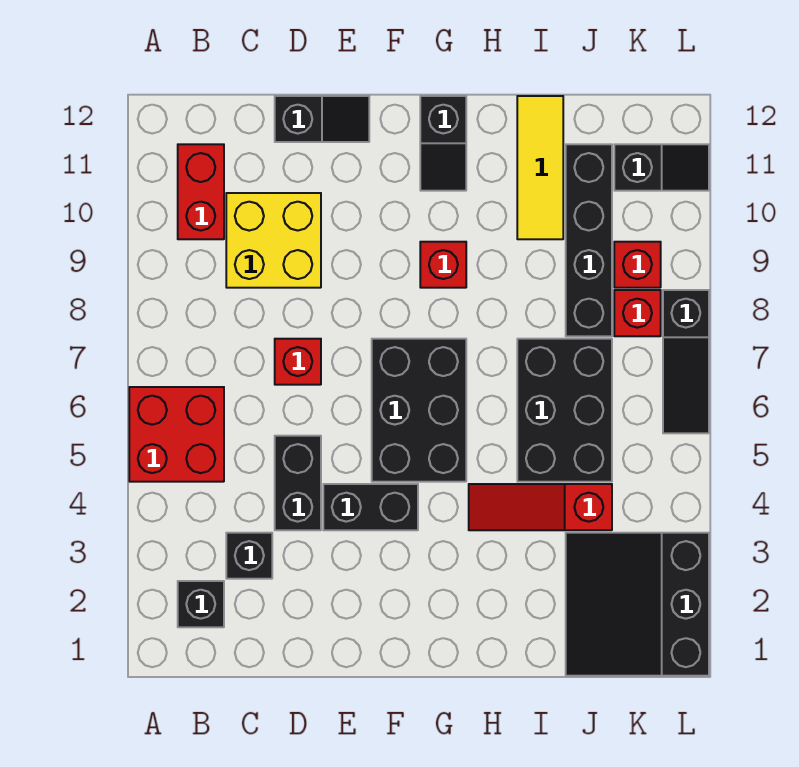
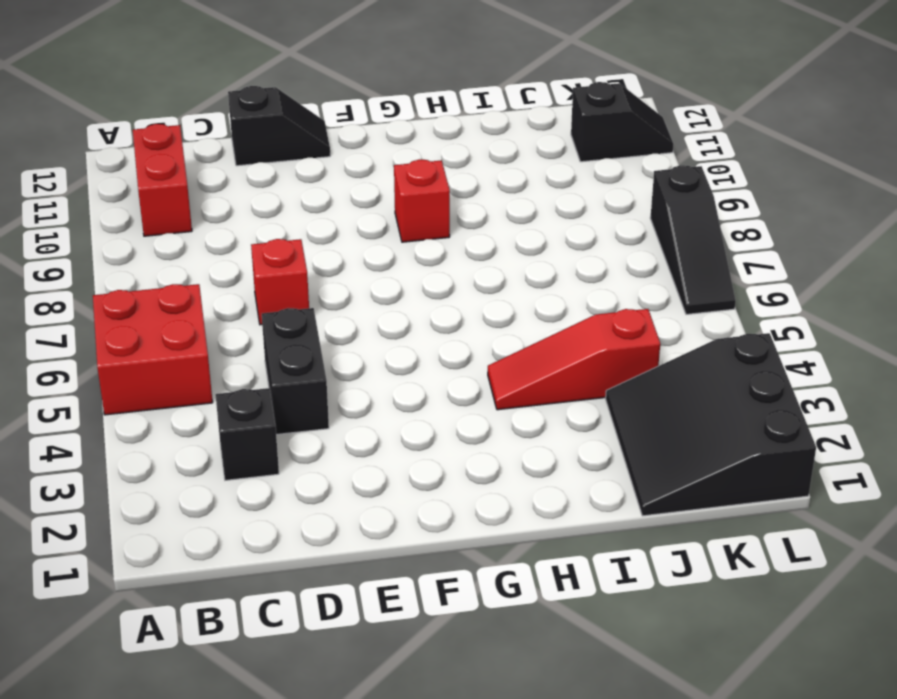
none -> black brick B2 level 1
none -> yellow brick C9:D10 level 1
none -> black brick E4:F4 level 1

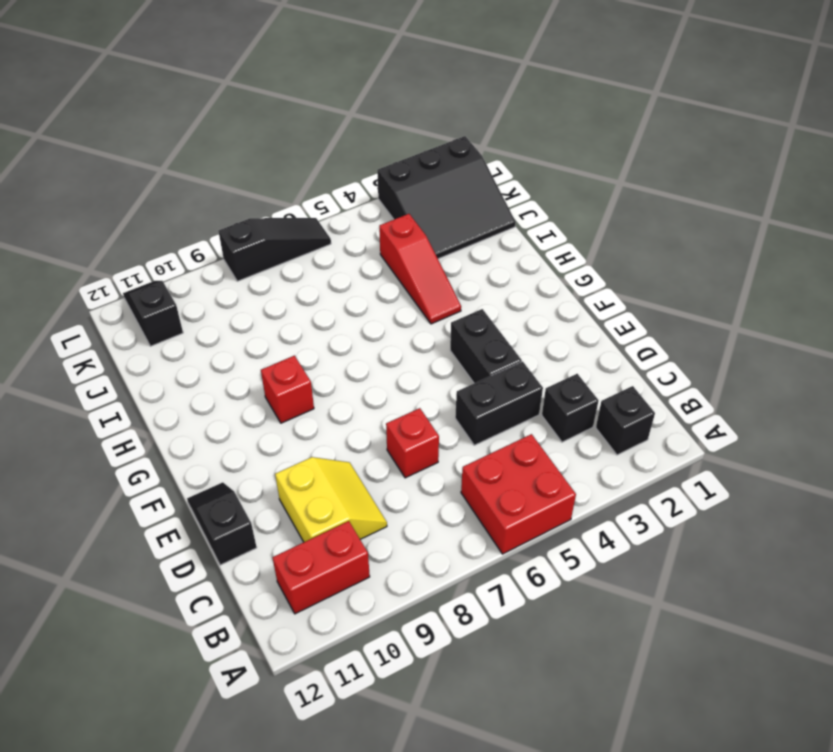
yellow slope C9:D10 level 1 top 10 -> yellow brick C9:D10 level 1
none -> black brick F5:G7 level 1
none -> black slope G11:G12 level 1 top 12
none -> black brick I5:J7 level 1

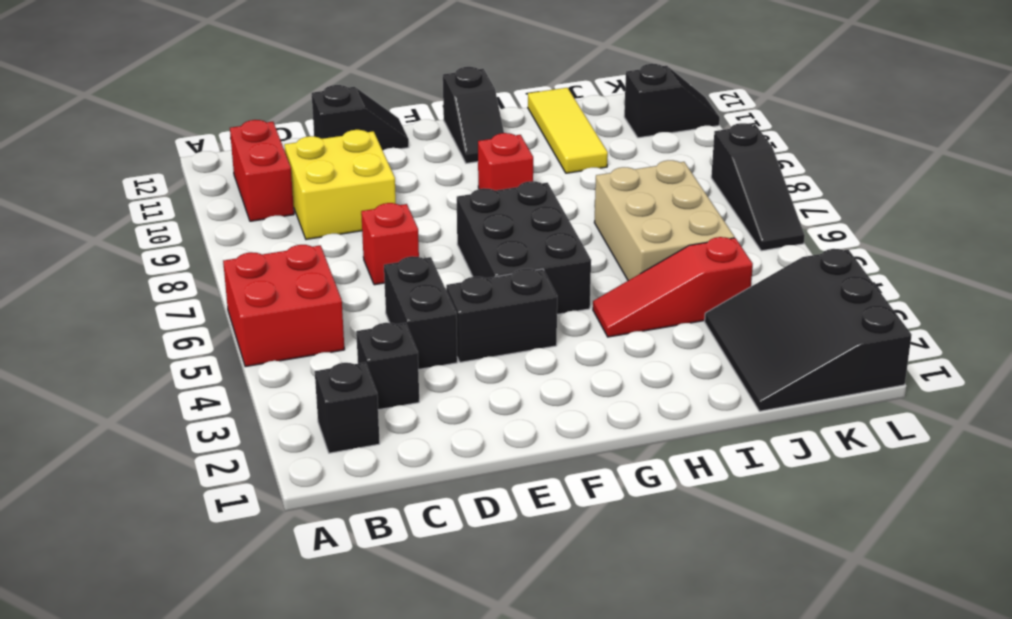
tan brick I5:J7 level 1 -> black brick I5:J7 level 1
none -> black brick J8:J11 level 1
none -> red brick K8 level 1
none -> red brick K9 level 1

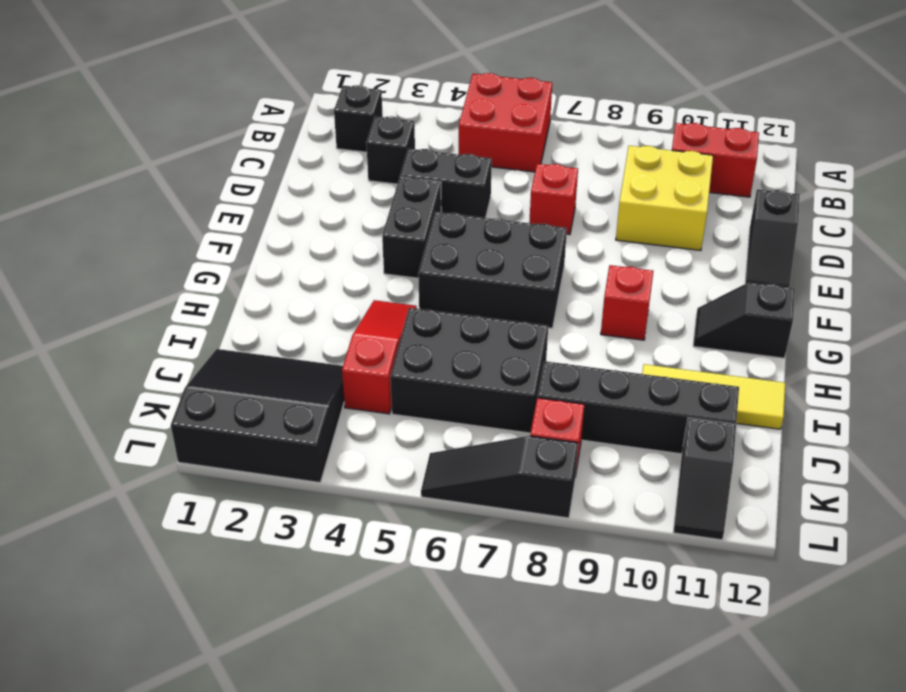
none -> red brick K9 level 1

